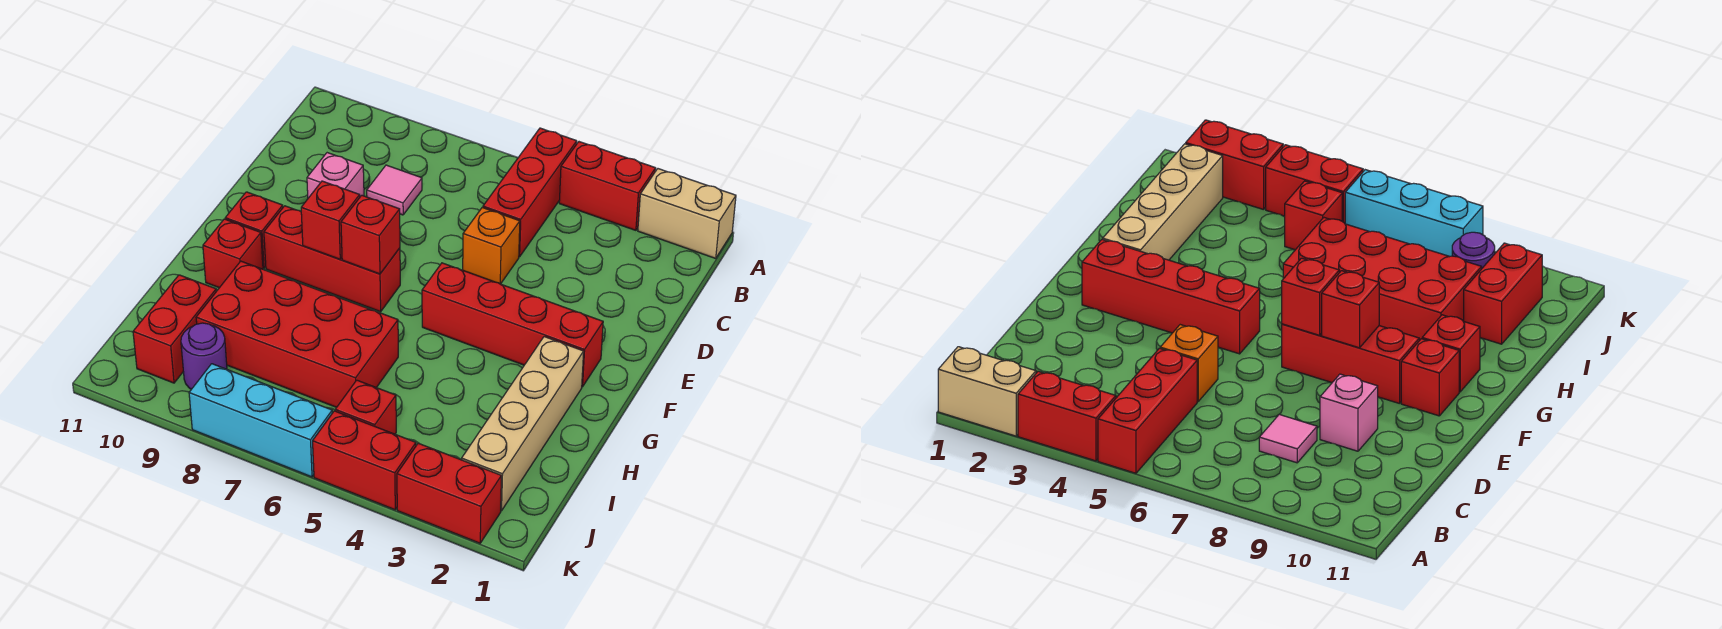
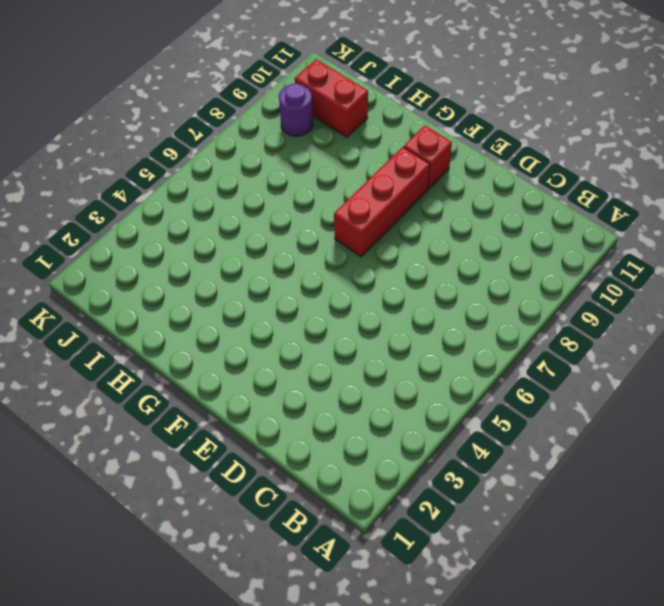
none -> tan brick A1:A2 level 1
none -> red brick A3:A4 level 1
none -> red brick A5:C5 level 1

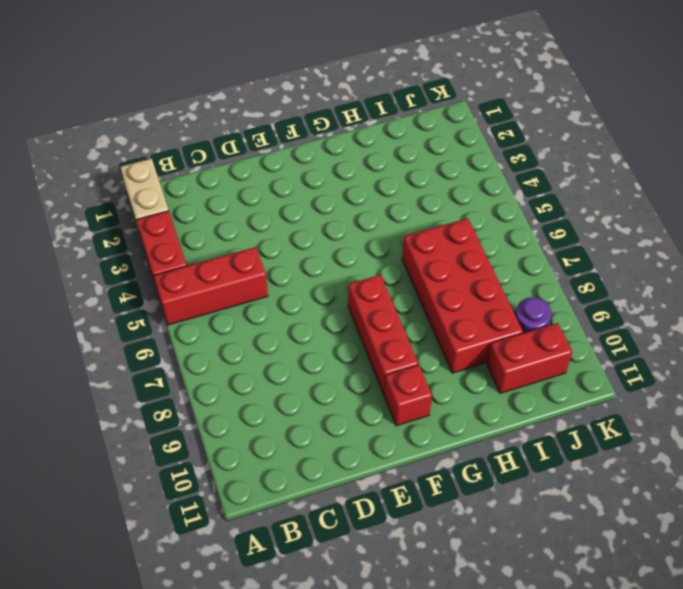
none -> pink tile C8 level 1
none -> orange brick D5 level 1
none -> pink brick D9 level 1

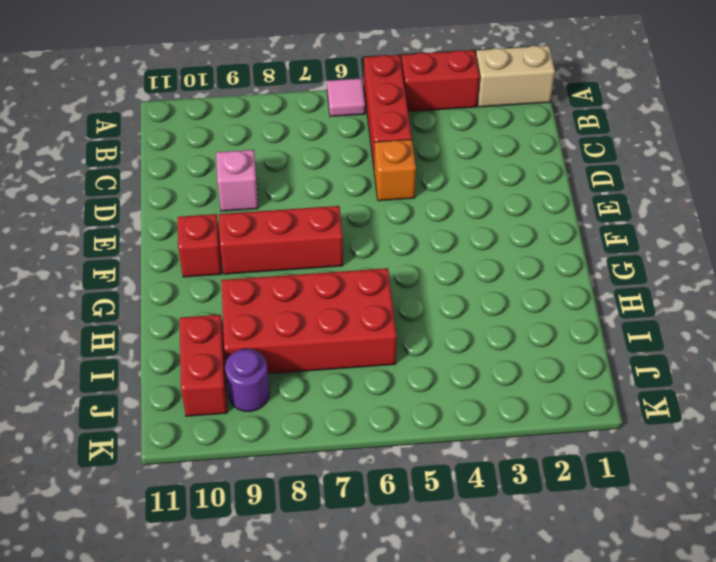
pink tile A6 level 1 -> pink tile C8 level 1
none -> red brick F2:F5 level 1
none -> tan brick G2:J2 level 1
none -> red brick G10 level 1

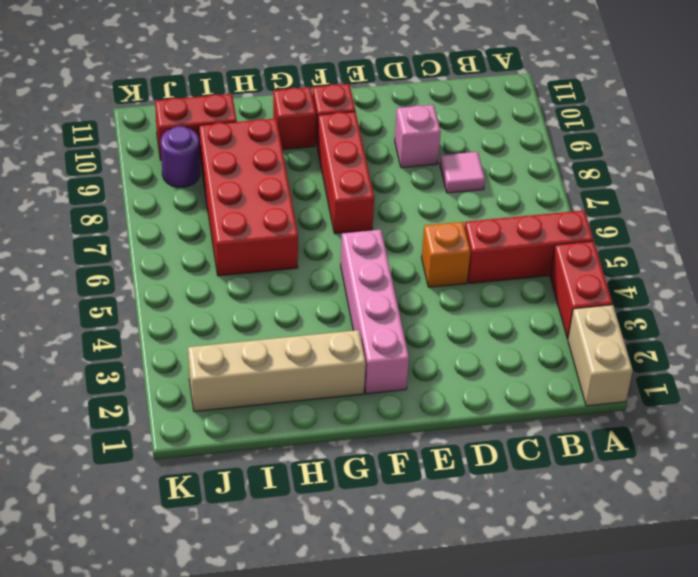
pink brick F2:F5 level 1 -> red brick F2:F5 level 1
none -> red brick J5 level 1
none -> red brick K2:K3 level 1
none -> red brick K4:K5 level 1

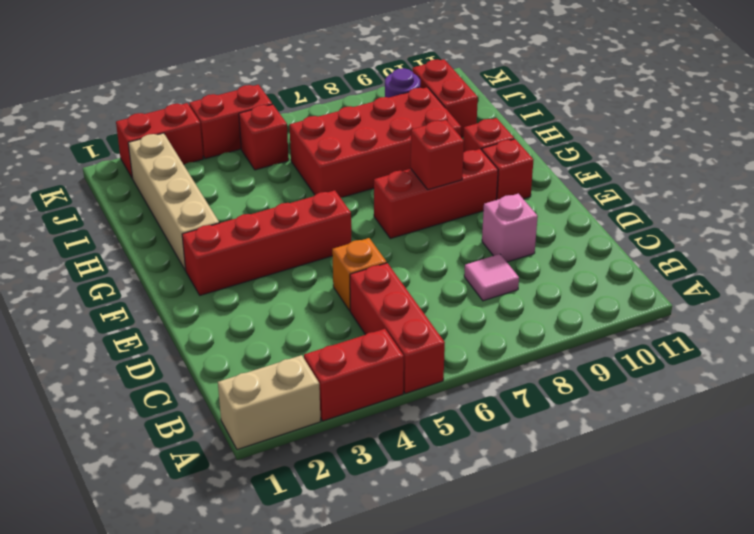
none -> cyan brick K6:K8 level 1
none -> red brick F7 level 2

